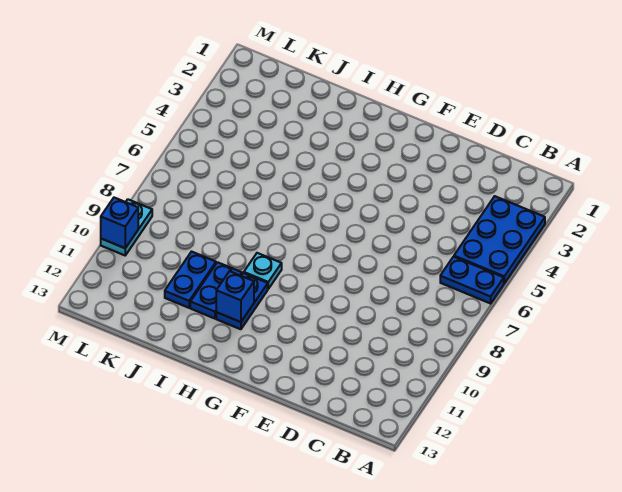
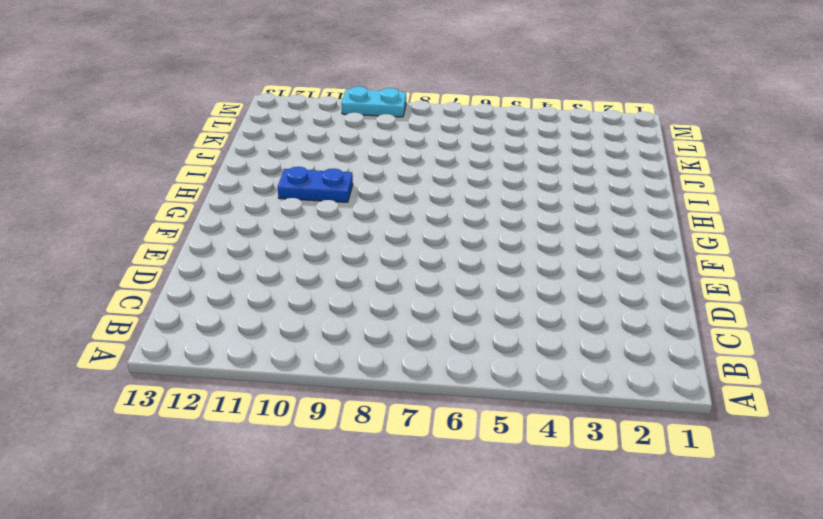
none -> blue plate A3:B5 level 1
none -> blue plate A6:B6 level 1

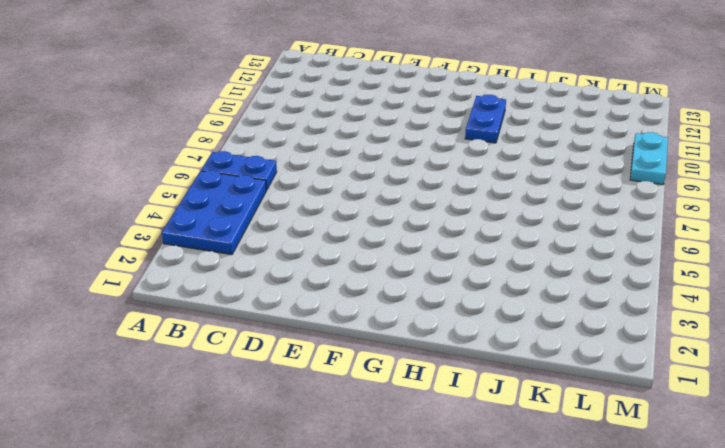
none -> cyan plate H9 level 1
none -> blue plate I10:I11 level 1

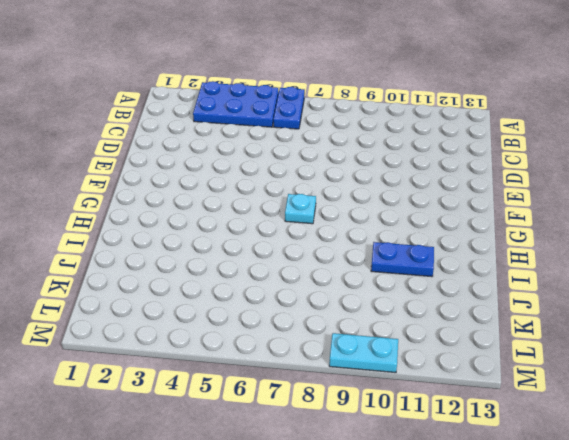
cyan plate G7 level 1 -> cyan plate H9 level 1
none -> blue plate H10:H11 level 1
none -> blue plate J10:J11 level 1

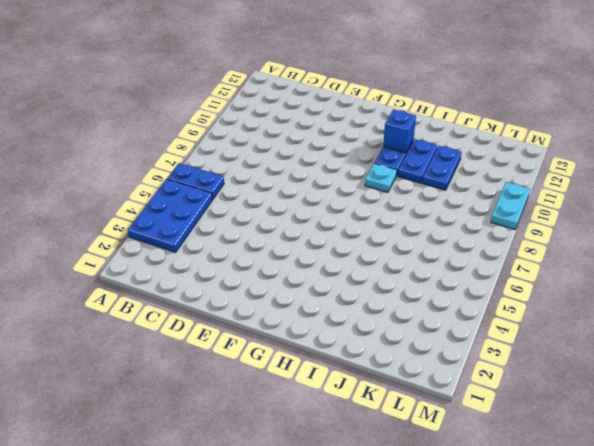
none -> blue brick M10 level 2

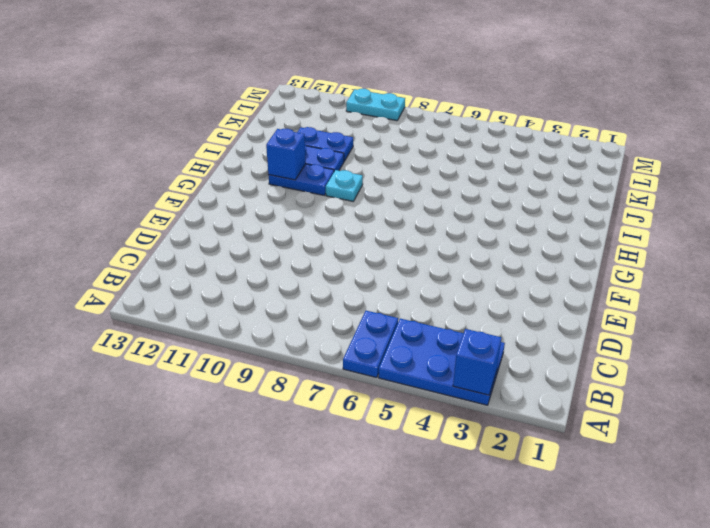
blue brick A3 level 2 -> blue brick M10 level 2

